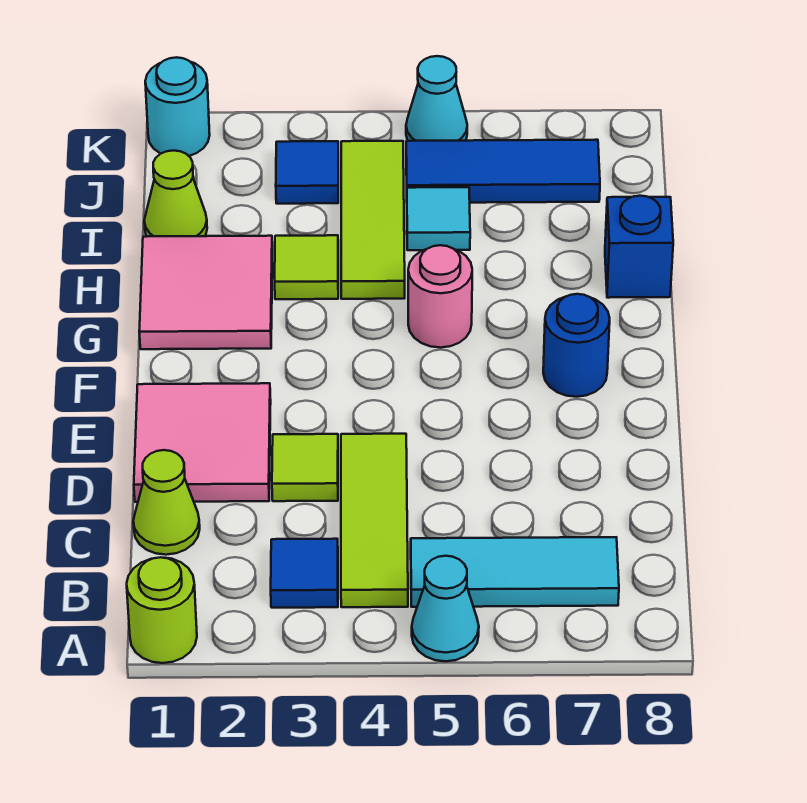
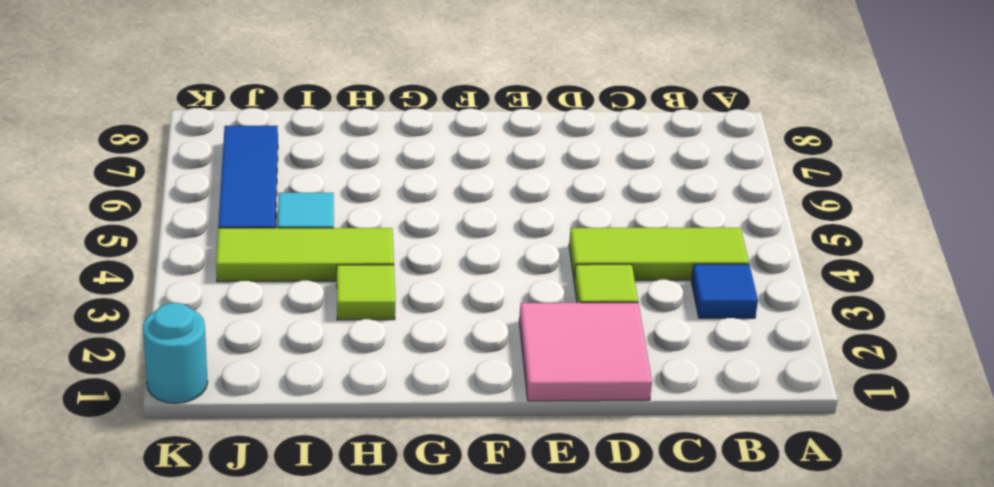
none -> lime round brick A1 level 1
none -> cyan cone A5 level 1
none -> cyan tile B5:B7 level 1

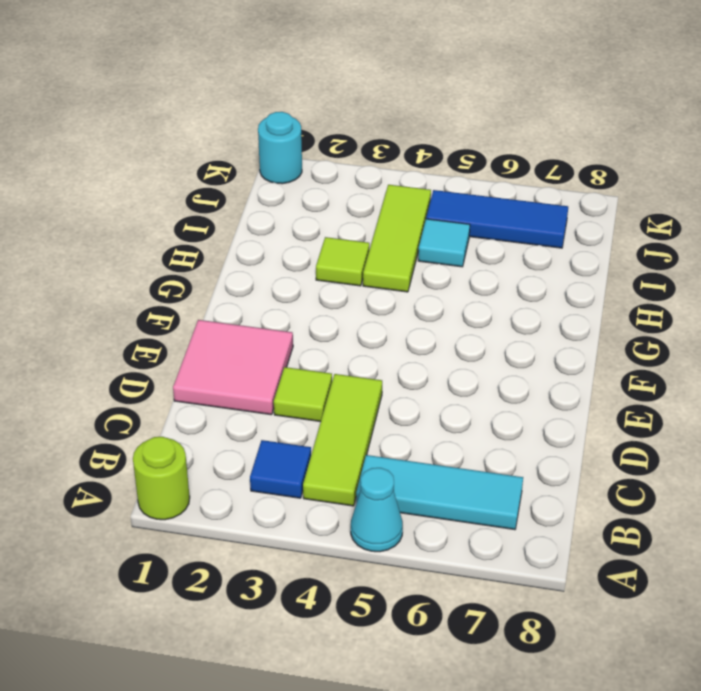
none -> lime cone C1 level 1
none -> blue round brick F7 level 1
none -> pink tile G1:H2 level 1

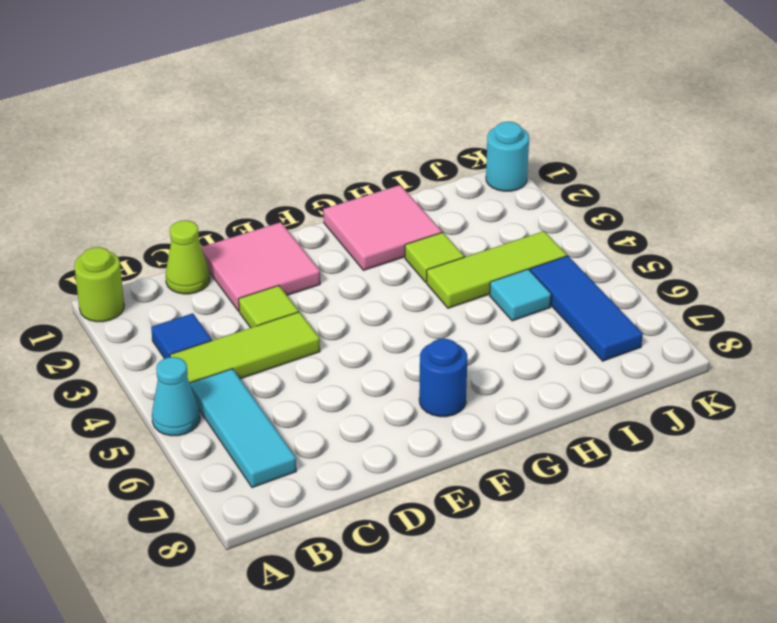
none -> pink round brick G5 level 1
none -> blue brick H8 level 1
none -> lime cone I1 level 1

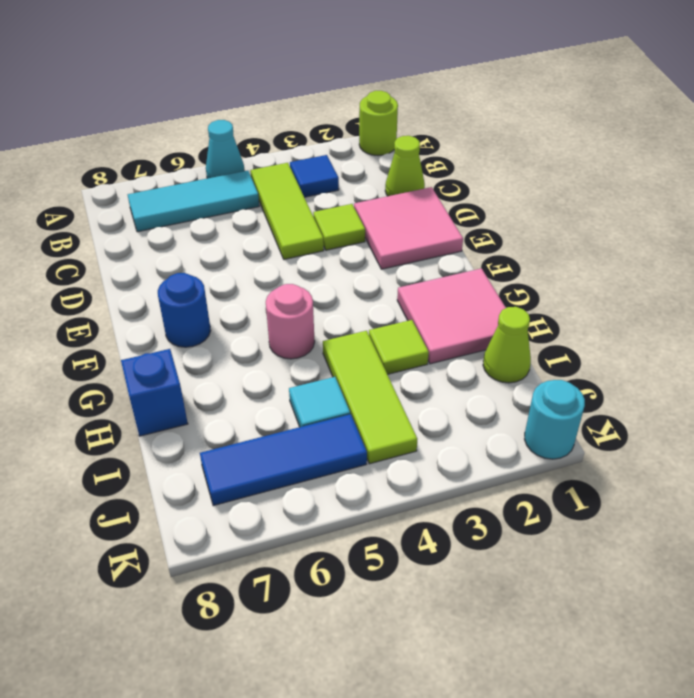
none -> blue tile J3 level 1
none -> cyan cone K5 level 1

